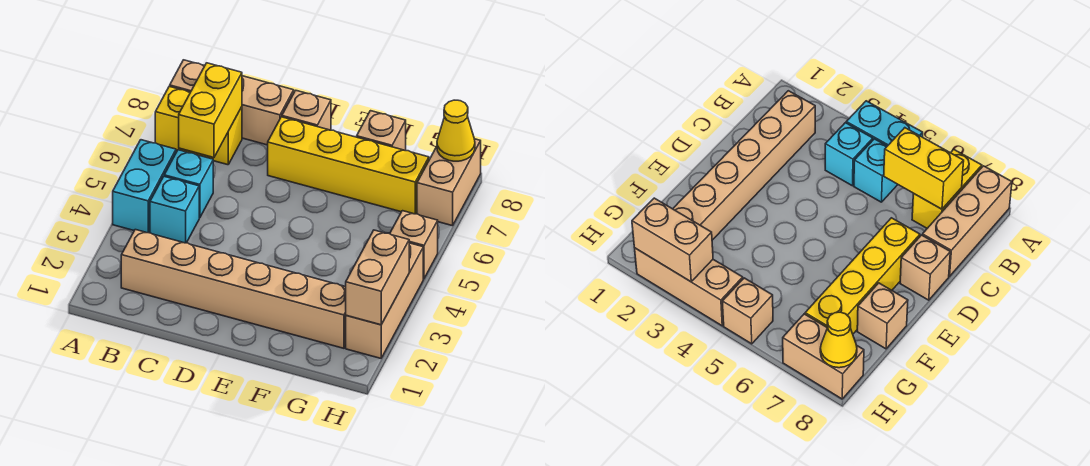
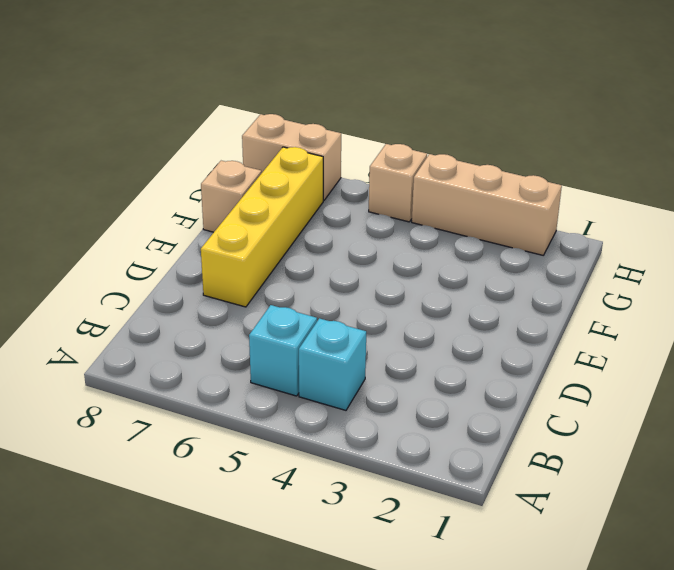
none -> cyan brick A4:A5 level 1
none -> yellow brick A7:B7 level 1
none -> tan brick A8:C8 level 1

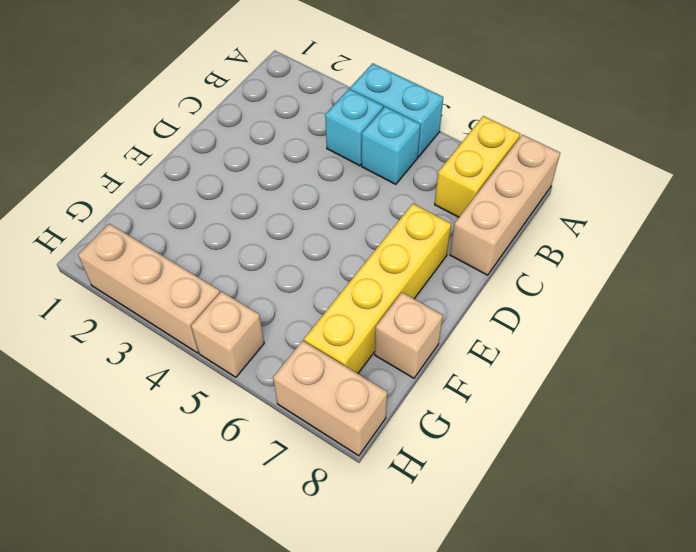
none -> tan brick B2:G2 level 1
none -> tan brick D8 level 1
none -> yellow brick B6:B7 level 2

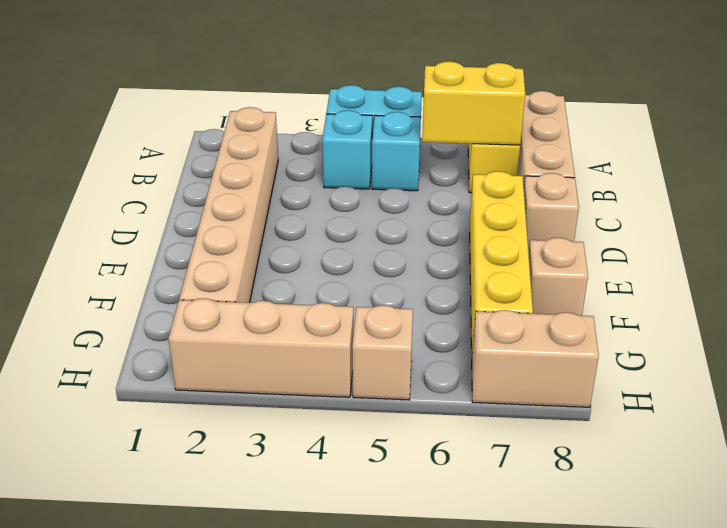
none -> tan brick H2:H3 level 2
none -> yellow cone H8 level 2

